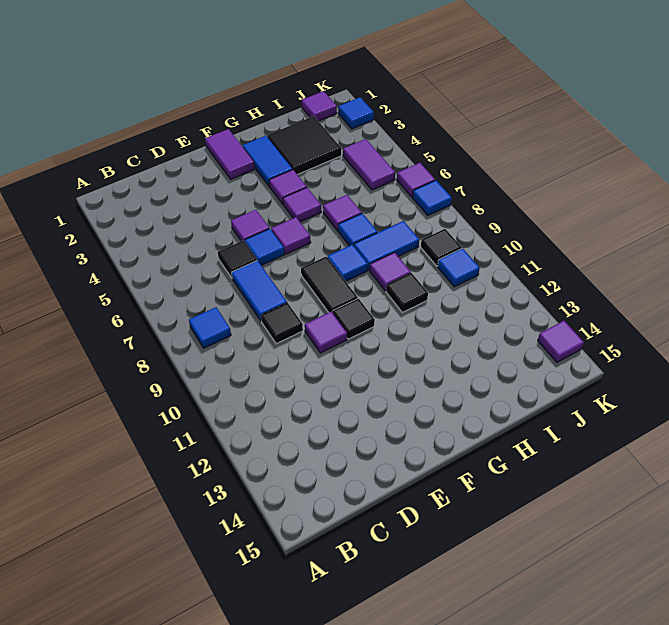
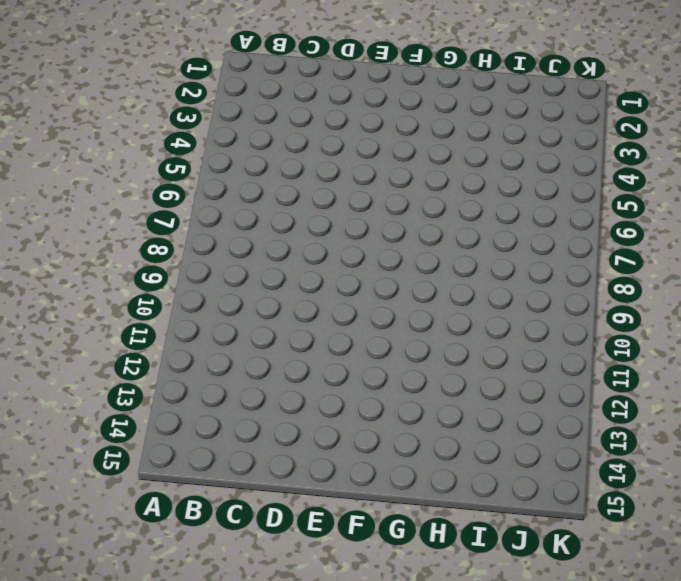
none -> blue tile B8 level 1
none -> black tile D6 level 1
none -> blue tile D7:D8 level 1

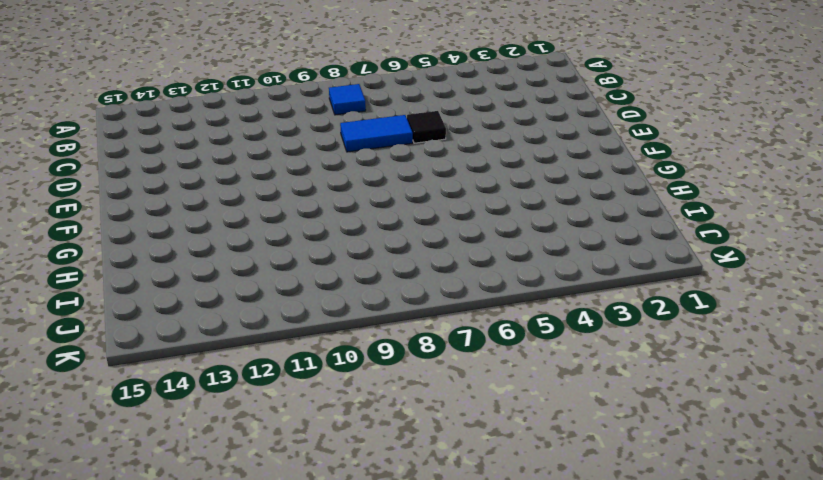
none -> black tile D9 level 1
none -> purple tile E5 level 1
none -> blue tile E6 level 1

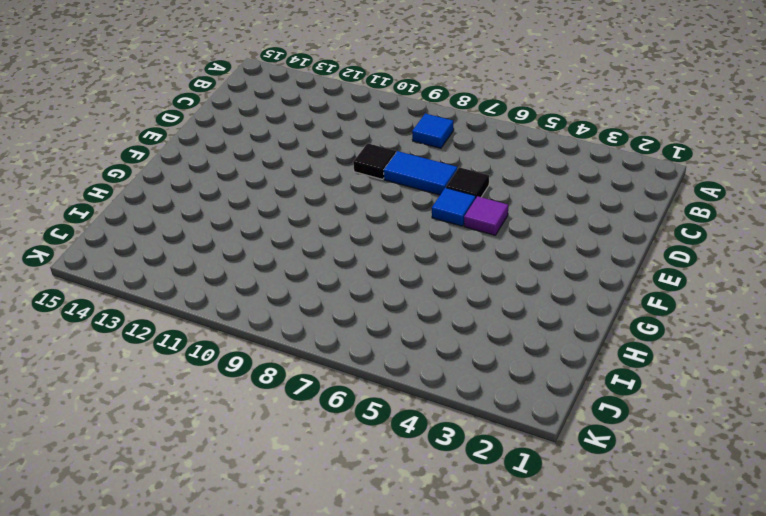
none -> purple tile E10 level 1
none -> purple tile F1:F2 level 1
none -> purple tile F6 level 1

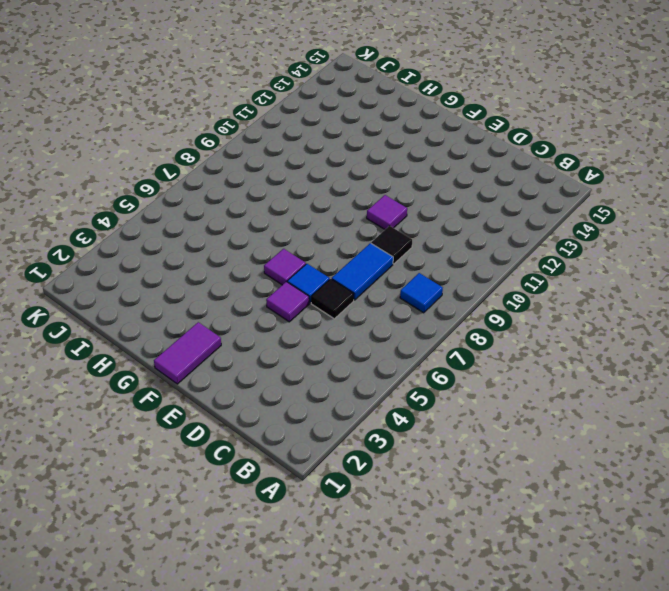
none -> black tile F8:F9 level 1
none -> black tile F10 level 1
none -> blue tile G2:G3 level 1

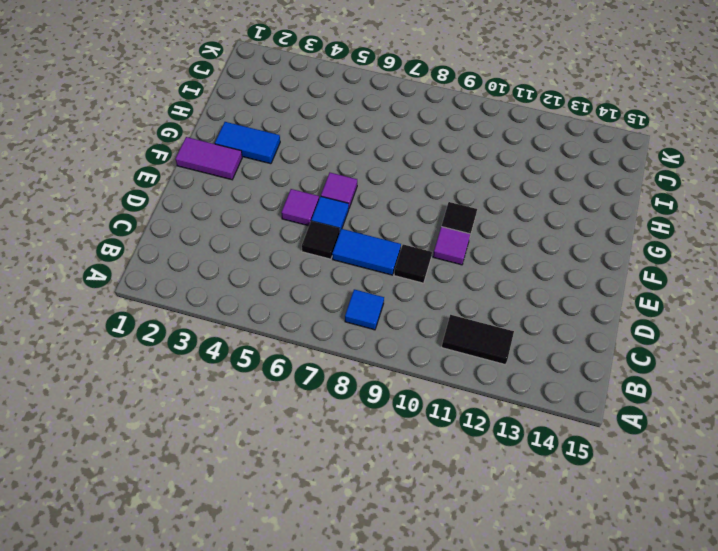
black tile B11:B12 level 1 -> black tile F8:F9 level 1
none -> purple tile G4 level 1
none -> purple tile G5 level 1
none -> blue tile G8 level 1

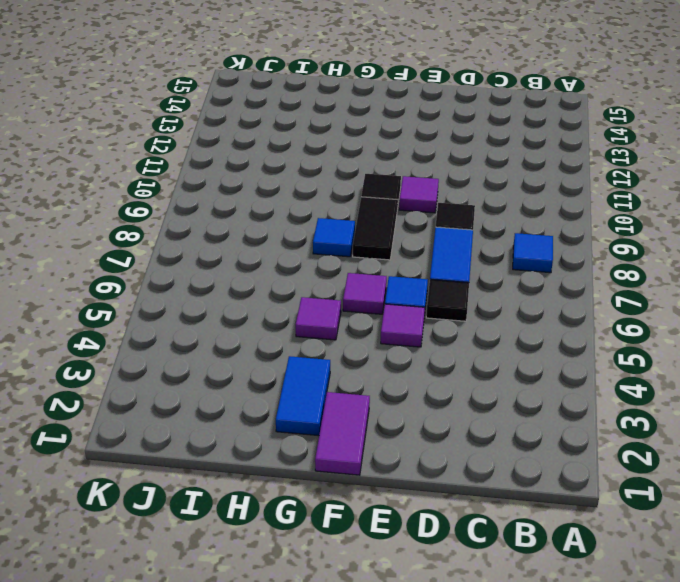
none -> purple tile G4 level 1
none -> black tile H2:I3 level 1
none -> purple tile H6 level 1

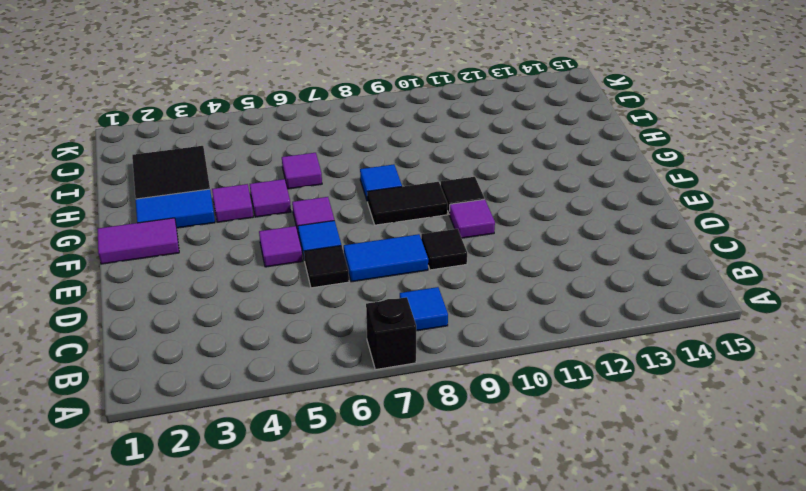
black brick A7 level 1 -> none
none -> blue tile H7 level 1
none -> blue tile H8:I8 level 1
none -> purple tile H9 level 1

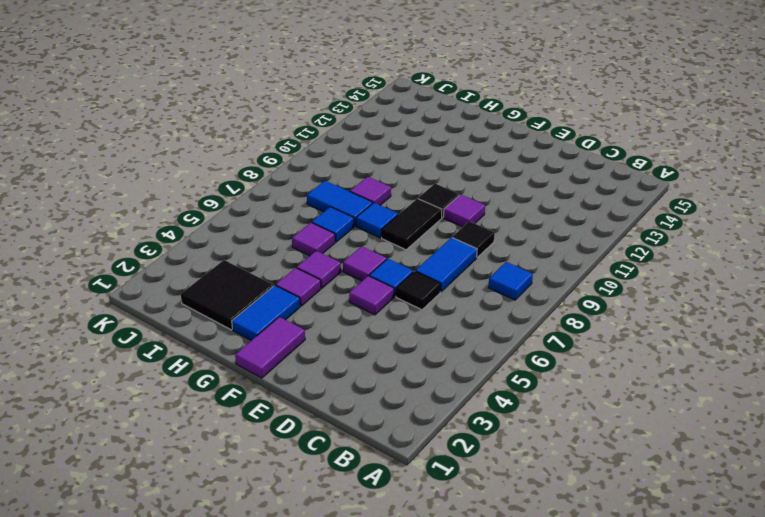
none -> black tile H10 level 1
none -> purple tile J1 level 1
none -> purple tile J4:J5 level 1

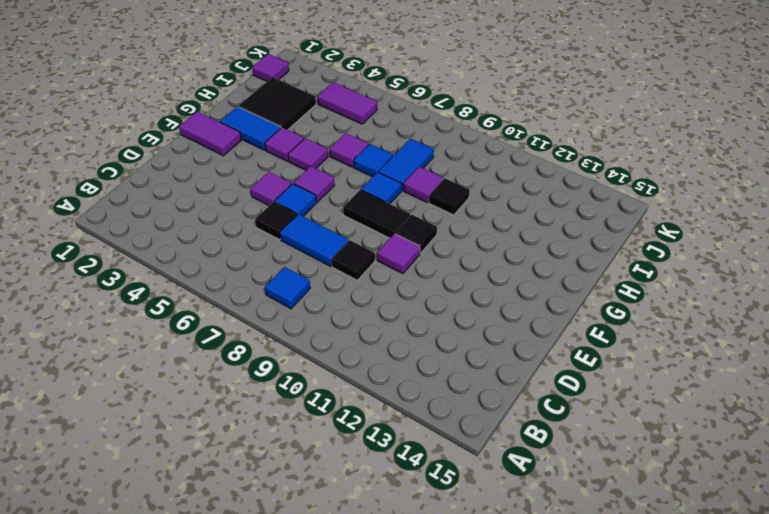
none -> black tile J9 level 1
none -> blue tile J10 level 1
none -> blue tile K2 level 1

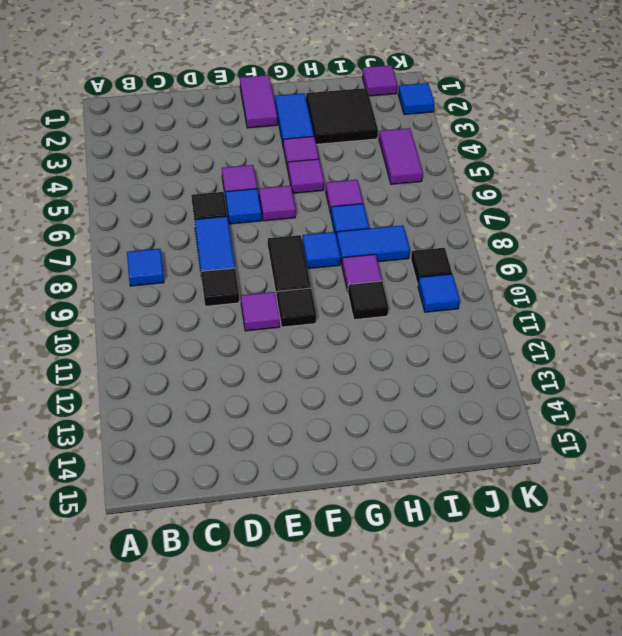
none -> purple tile K6 level 1
none -> blue tile K7 level 1
none -> purple tile K14 level 1

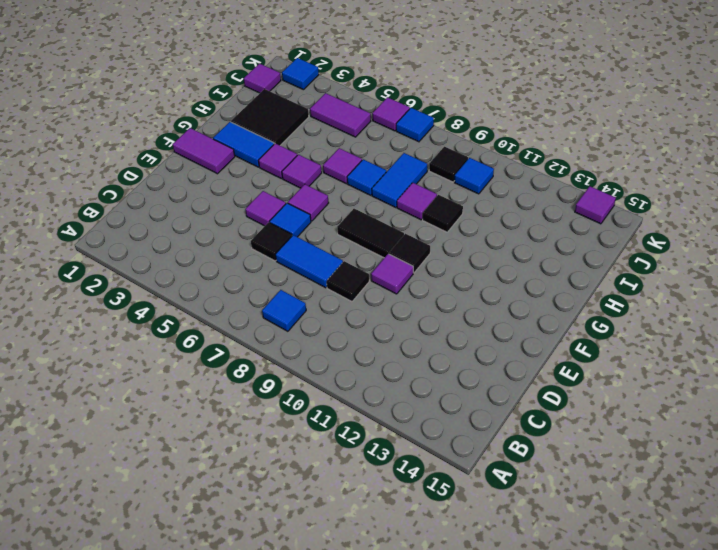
none -> blue tile G8 level 1

